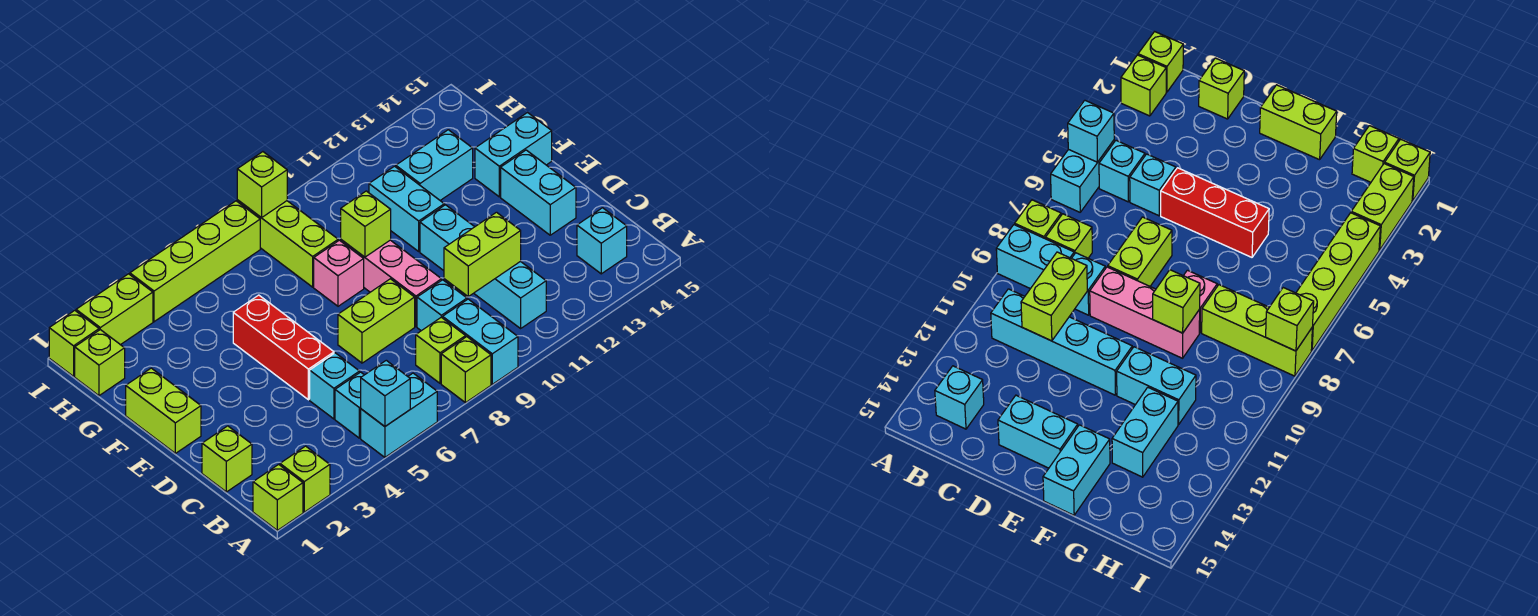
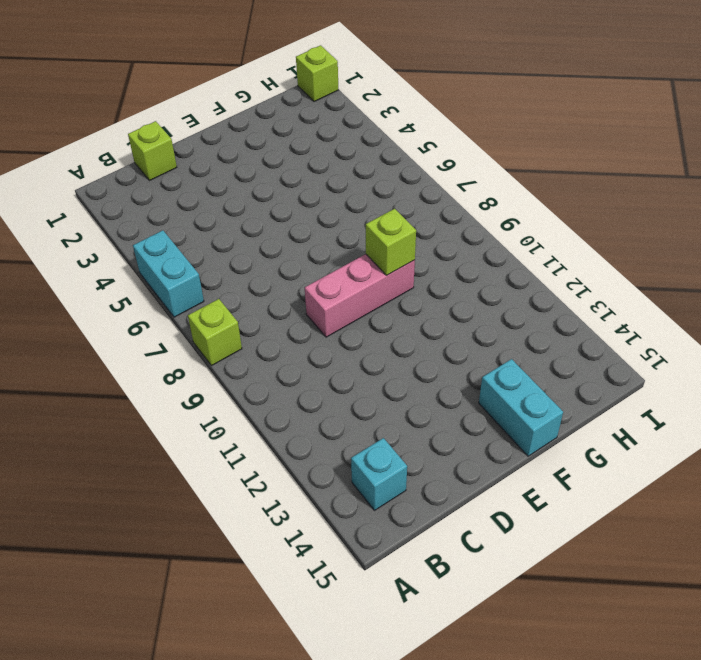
none -> lime brick A1 level 1
none -> lime brick A2 level 1
none -> cyan brick A9:B9 level 1
none -> cyan brick B5 level 1

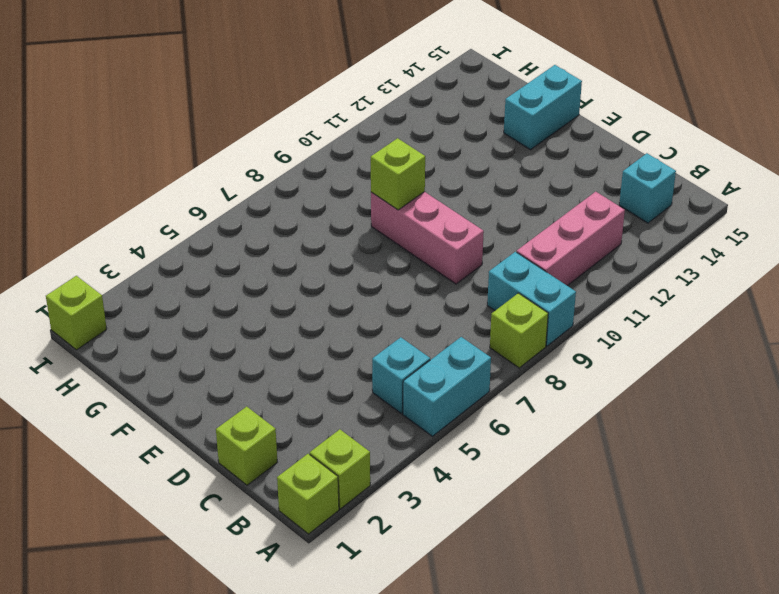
pink brick B10:B12 level 1 -> cyan brick B11:E11 level 1
none -> lime brick B8 level 1
none -> cyan brick C5 level 1
none -> cyan brick C9 level 1
none -> red brick D5:F5 level 1

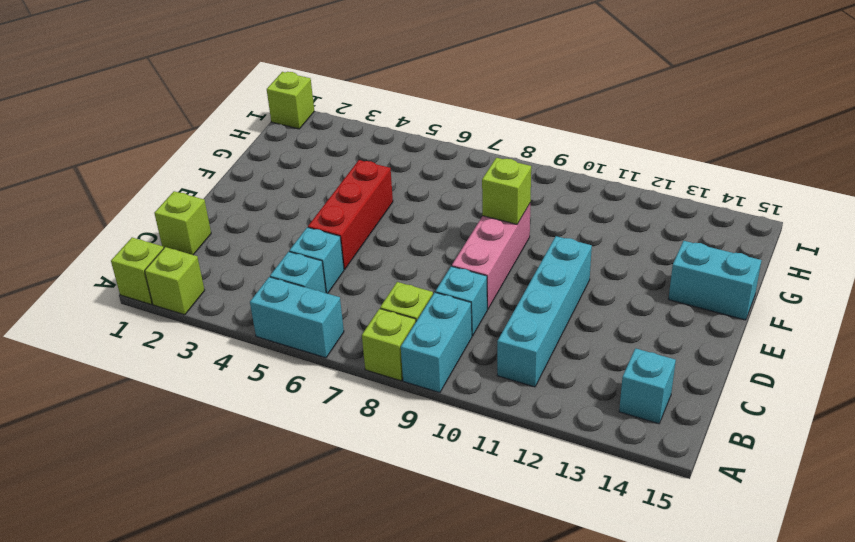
none -> lime brick D7:D8 level 1
none -> cyan brick D14:E14 level 1
none -> lime brick E1:F1 level 1
none -> pink brick F8 level 1

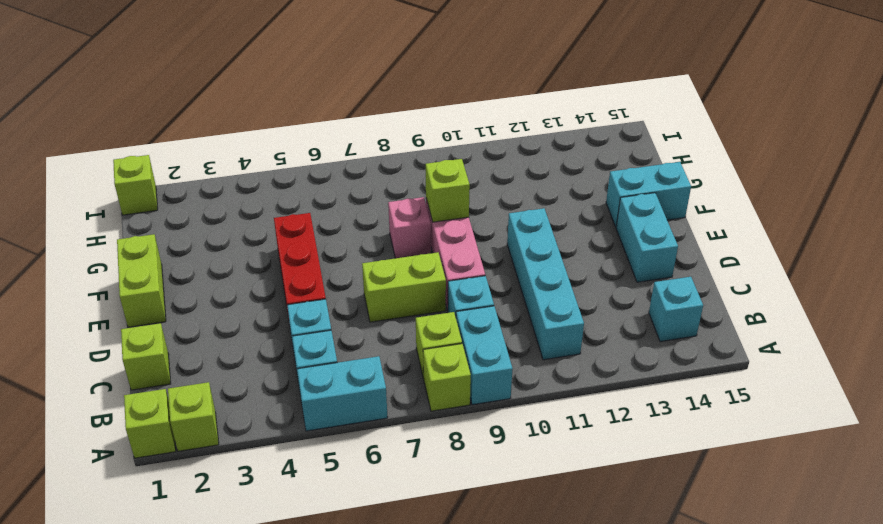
none -> cyan brick F11:G11 level 1
none -> lime brick G8:I8 level 1
none -> cyan brick G12:G13 level 1
none -> lime brick H1 level 1

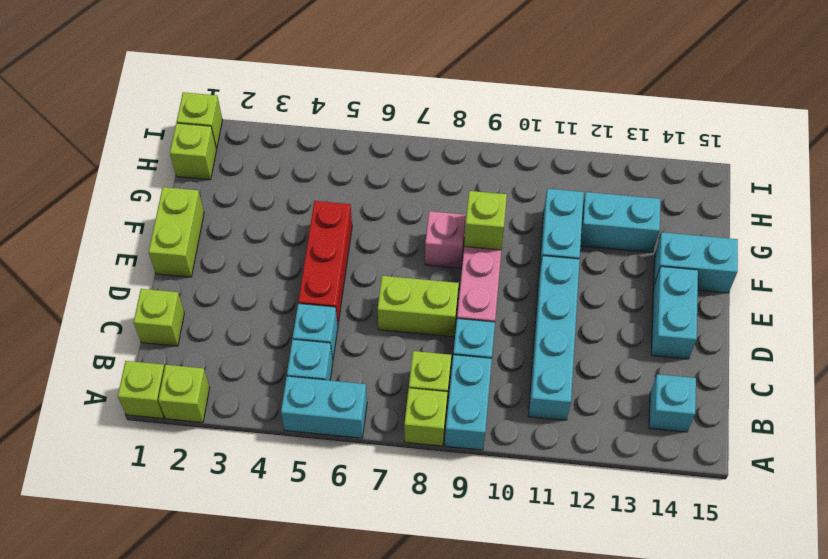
none -> lime brick G8:I8 level 1
none -> lime brick I2:I3 level 1
none -> lime brick I4:I7 level 1
none -> cyan brick A5 level 2

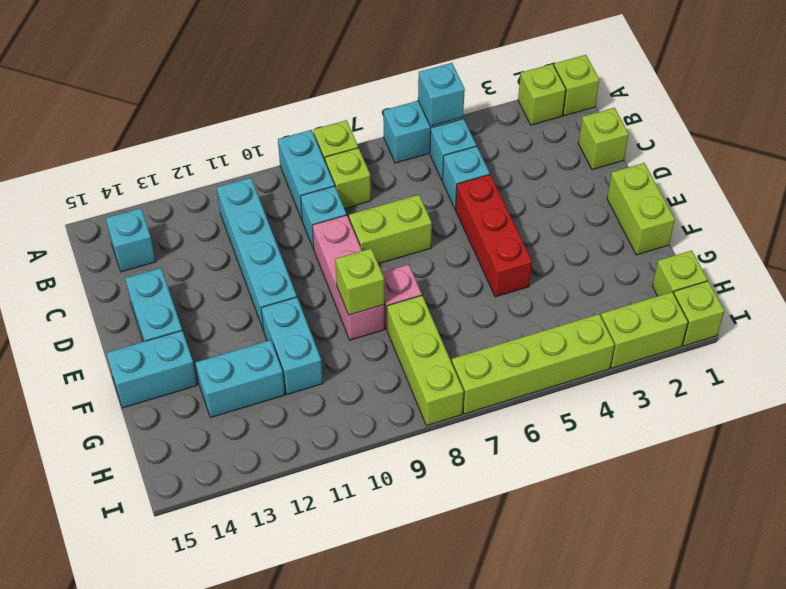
none -> lime brick C10:C11 level 2
none -> lime brick I8 level 2

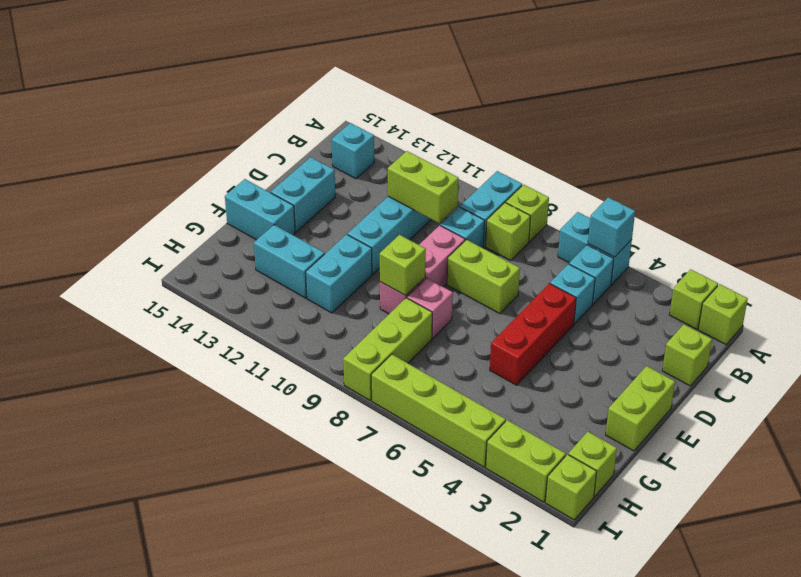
none -> lime brick I8 level 2

